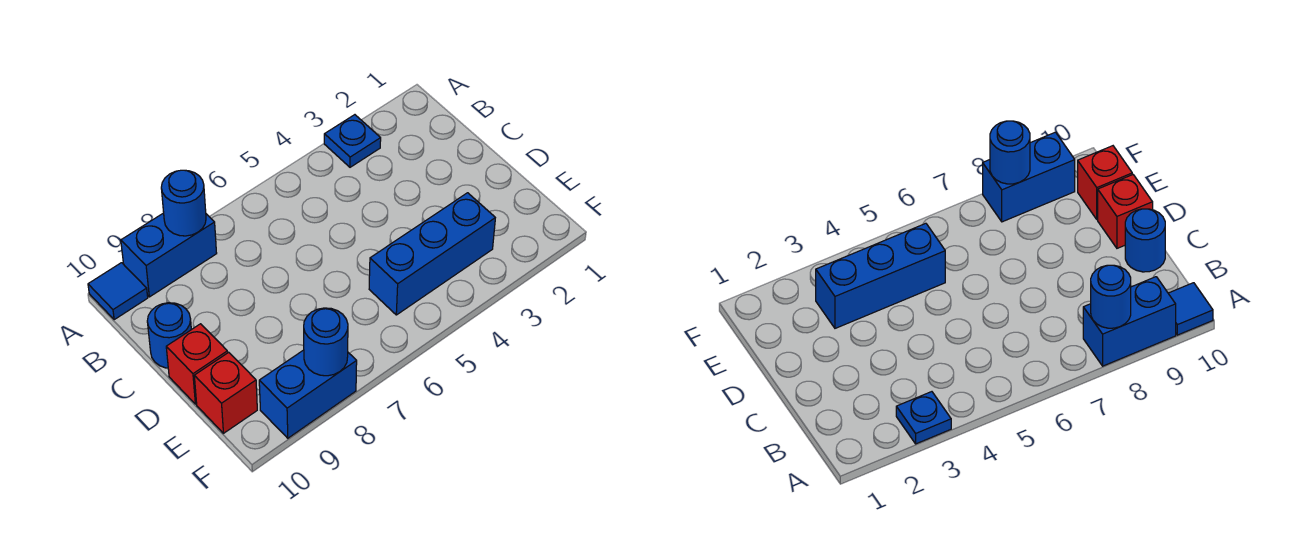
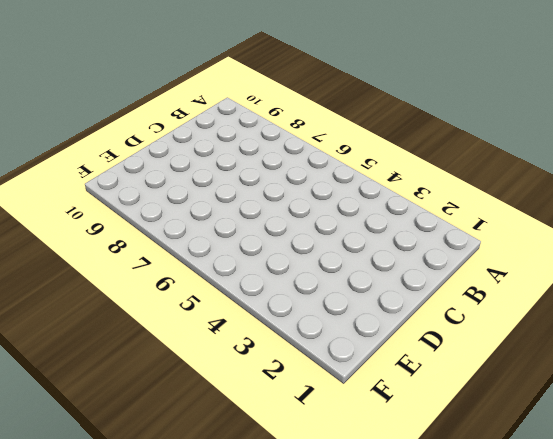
none -> blue plate A3 level 1
none -> blue brick A8:A9 level 1

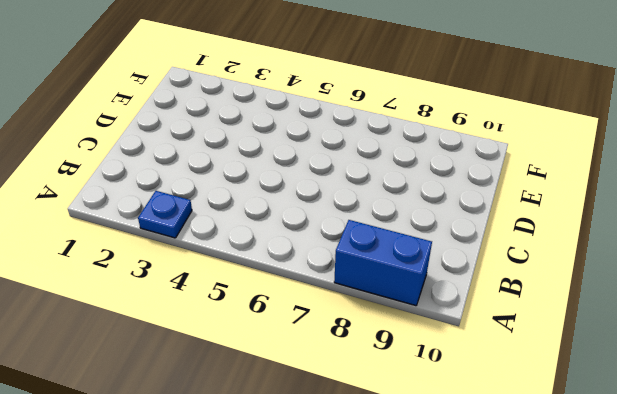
none -> blue tile A10 level 1
none -> blue round brick C10 level 1

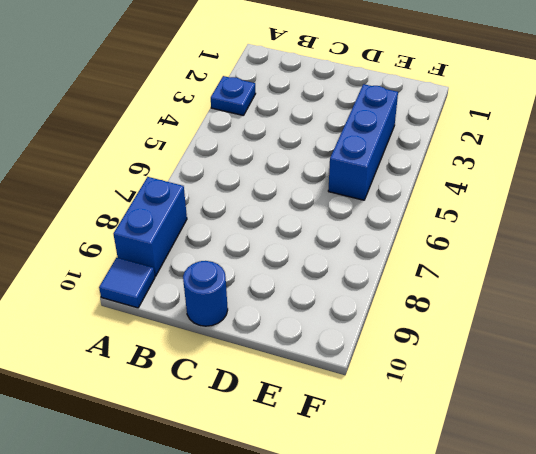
none -> red brick D10 level 1
none -> red brick E10 level 1

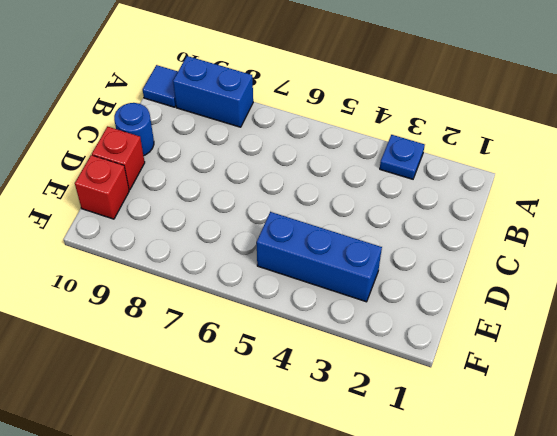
none -> blue brick F8:F9 level 1
none -> blue round brick A8 level 2

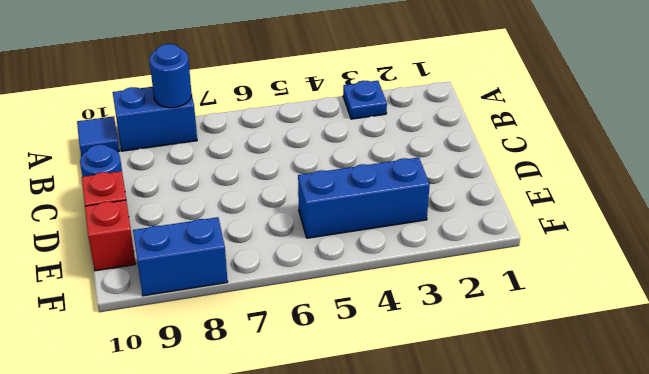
none -> blue round brick F8 level 2

